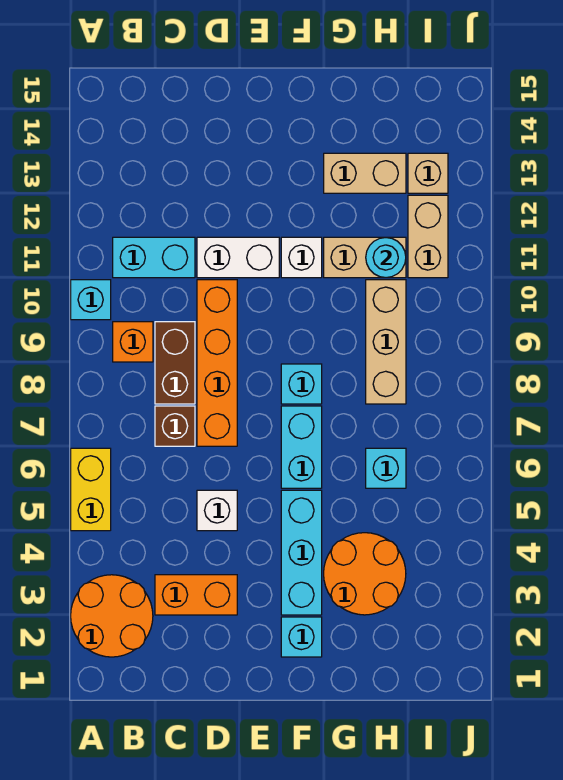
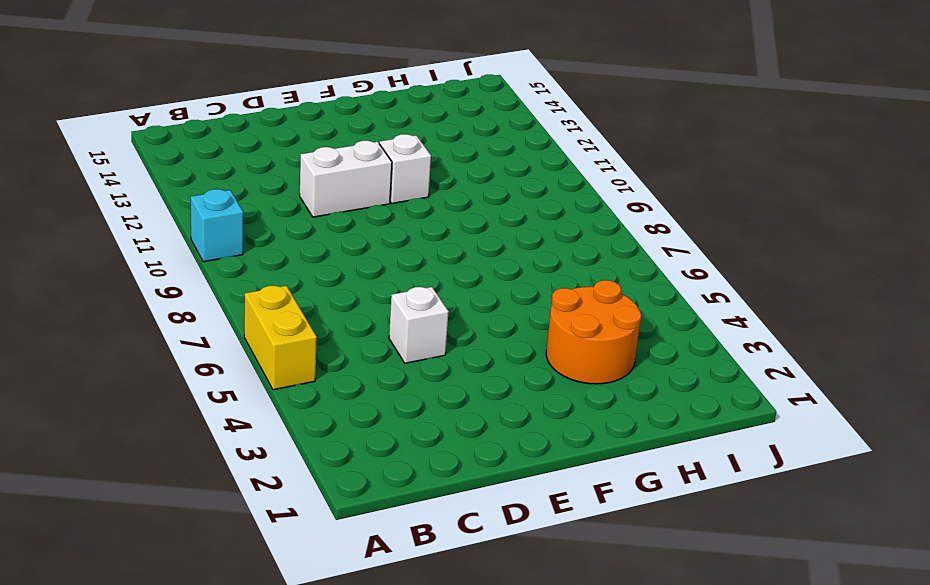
none -> orange round brick A2:B3 level 1
none -> orange brick B9 level 1
none -> cyan brick B11:C11 level 1

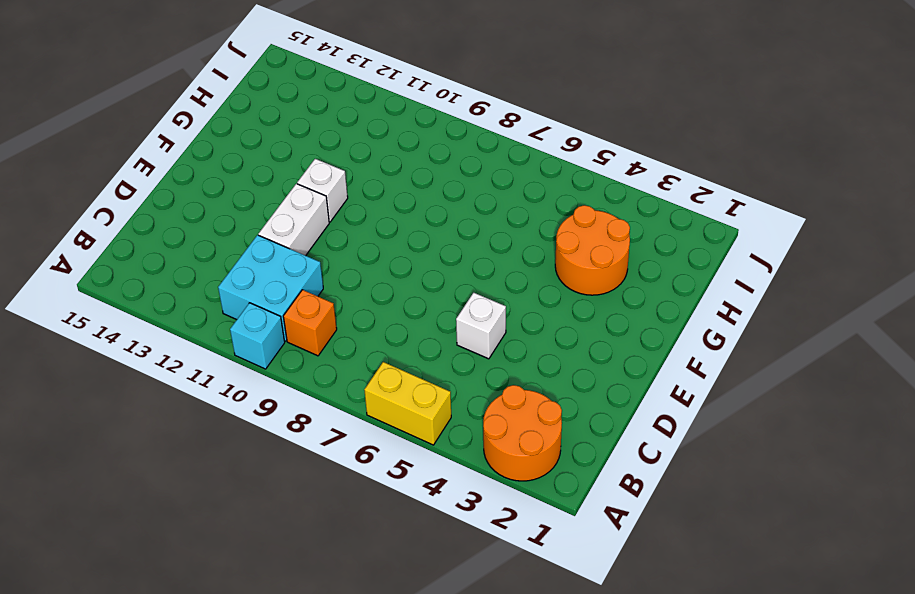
cyan brick B10:C11 level 1 -> cyan brick B11:C11 level 1
none -> orange brick C3:D3 level 1
none -> brown brick C7 level 1
none -> brown brick C8:C9 level 1

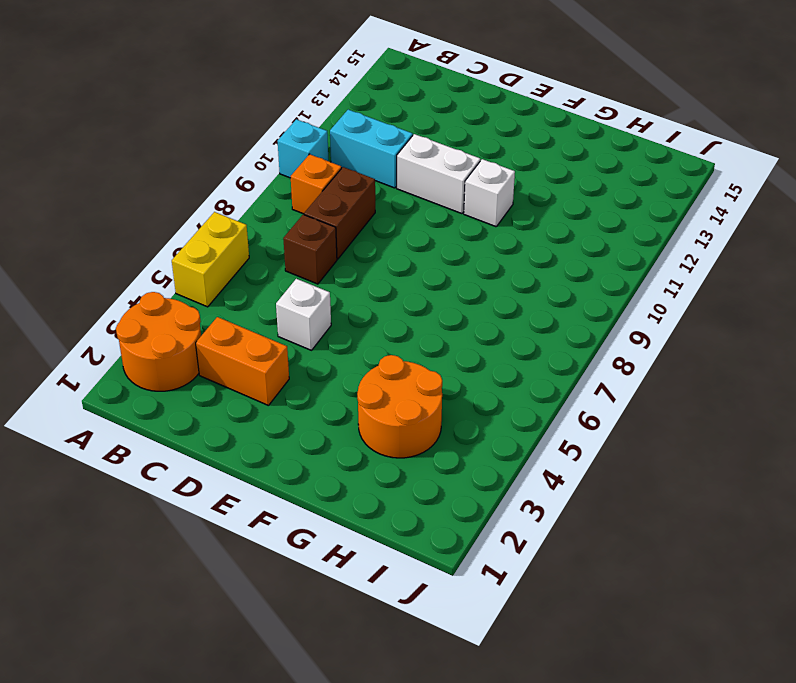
none -> orange brick D7:D10 level 1
none -> cyan brick F2 level 1
none -> cyan brick F3:F5 level 1

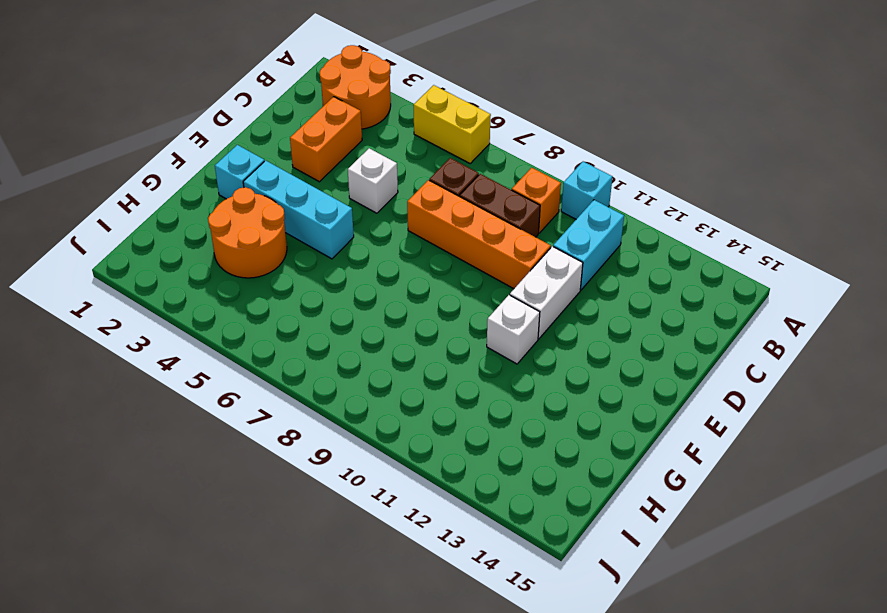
none -> cyan brick F6:F7 level 1
none -> cyan brick F8 level 1
none -> tan brick G11:H11 level 1

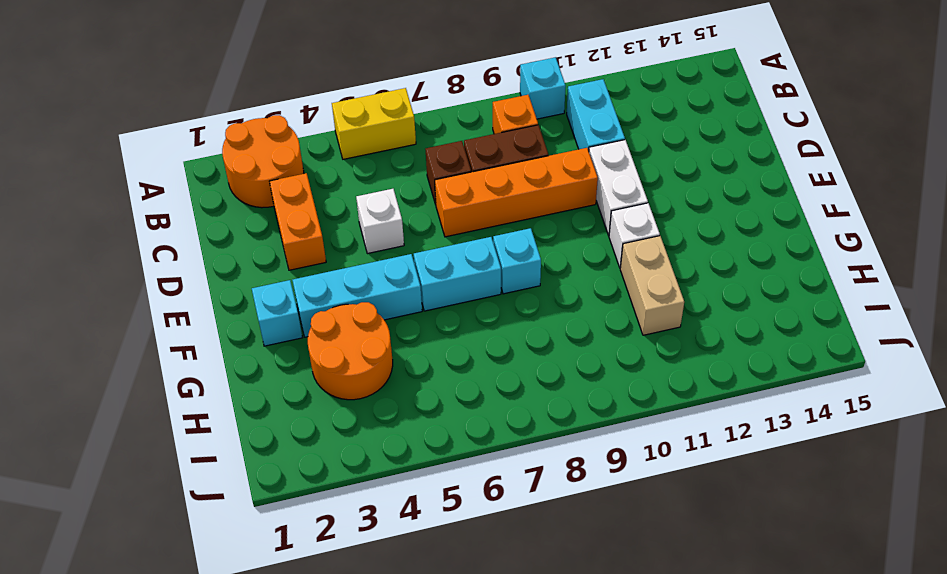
none -> tan brick G13:H13 level 1
none -> cyan brick H6 level 1
none -> tan brick H8:H10 level 1

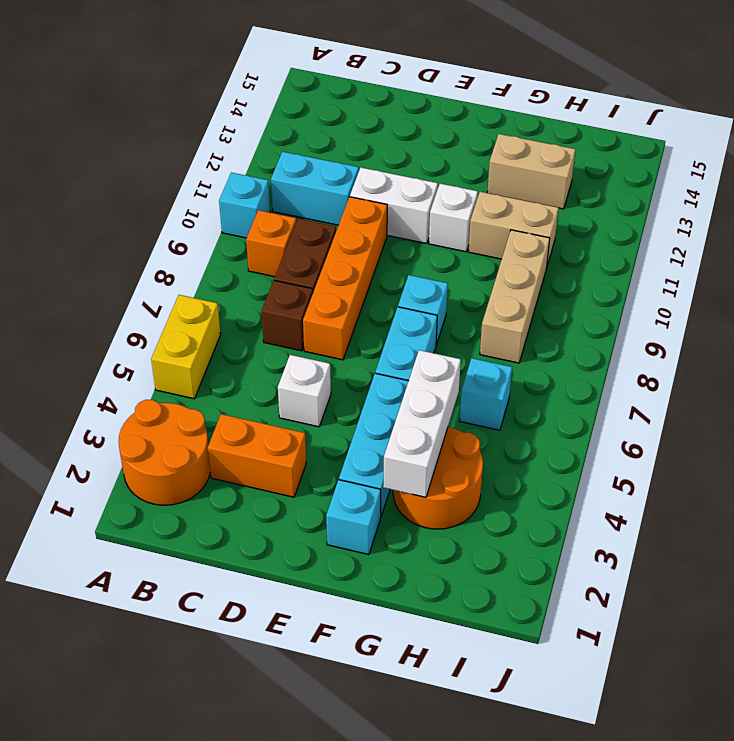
white brick G3:G5 level 2 -> none
none -> tan brick I11:I12 level 1
none -> tan brick I13 level 1
none -> cyan round brick H11 level 2

